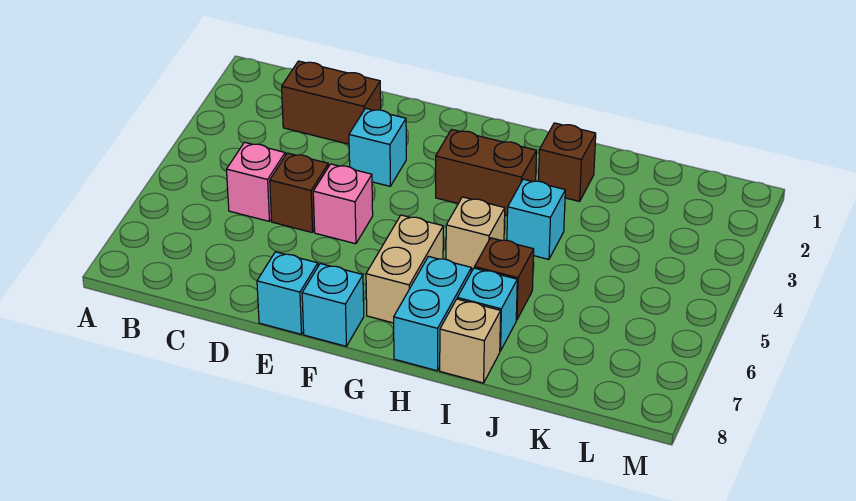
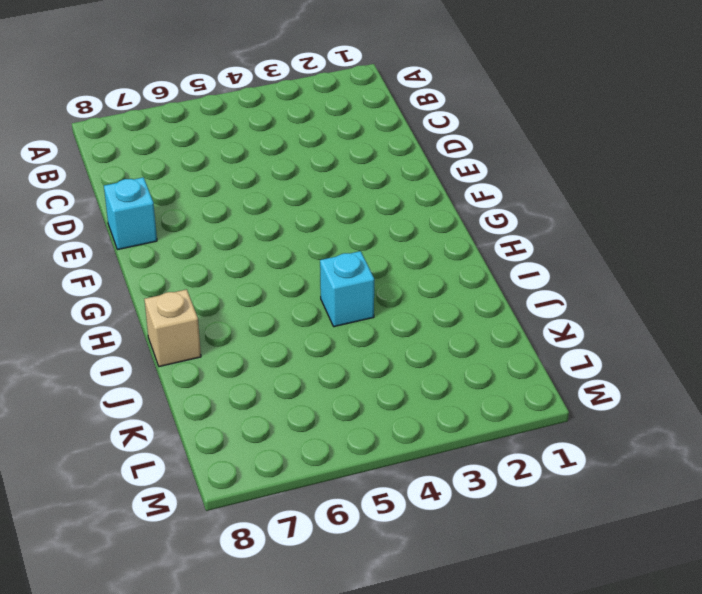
none -> brown brick C2:D2 level 1
none -> pink brick C5 level 1
none -> brown brick D5 level 1

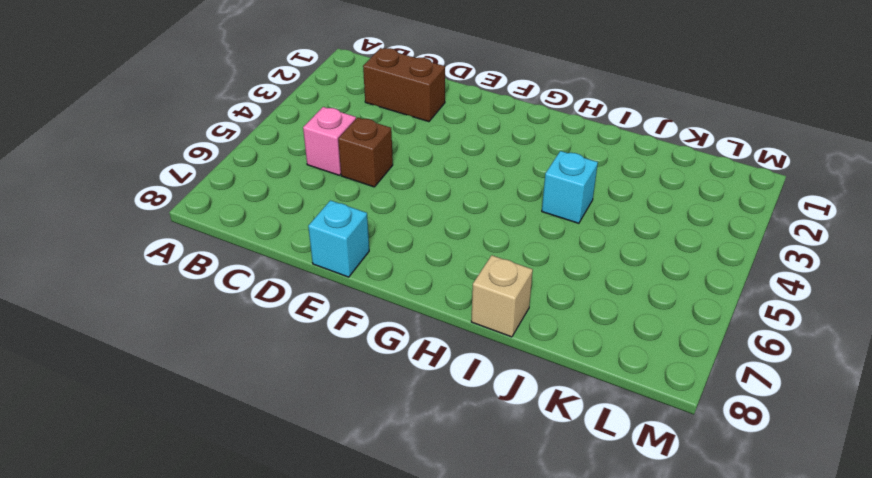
none -> cyan brick E3 level 1
none -> pink brick E5 level 1
none -> cyan brick F8 level 1

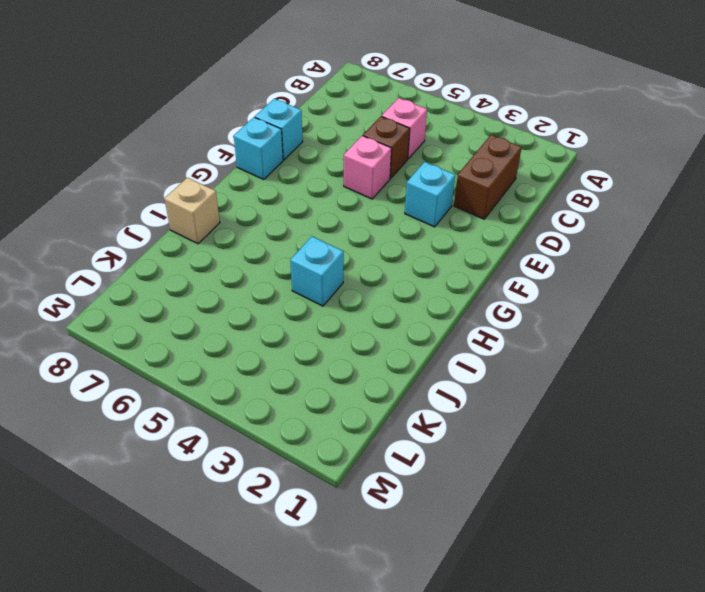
none -> brown brick G3:H3 level 1
none -> tan brick G6:G7 level 1
none -> tan brick H5 level 1

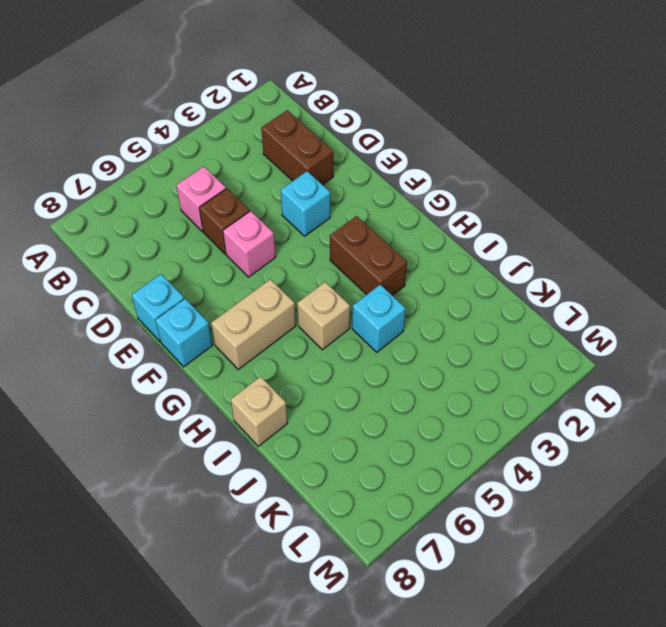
none -> cyan brick H7:H8 level 1
none -> brown brick I2 level 1
none -> brown brick I6 level 1

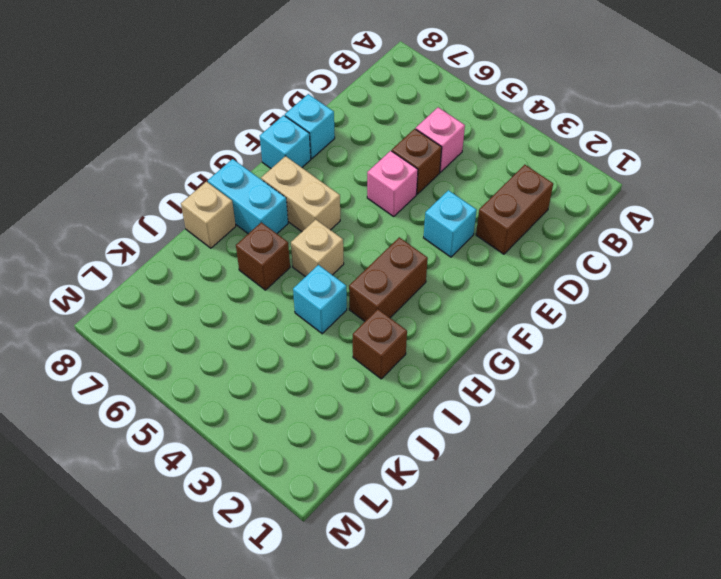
none -> cyan brick I7 level 1

